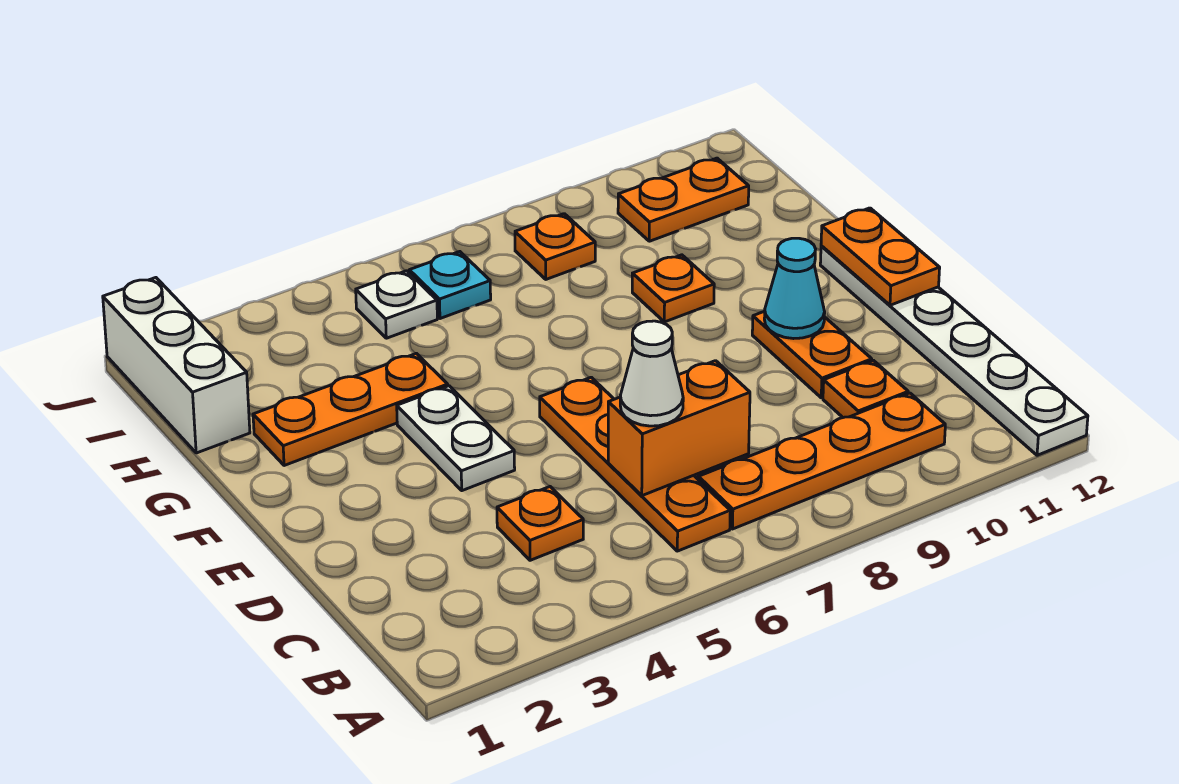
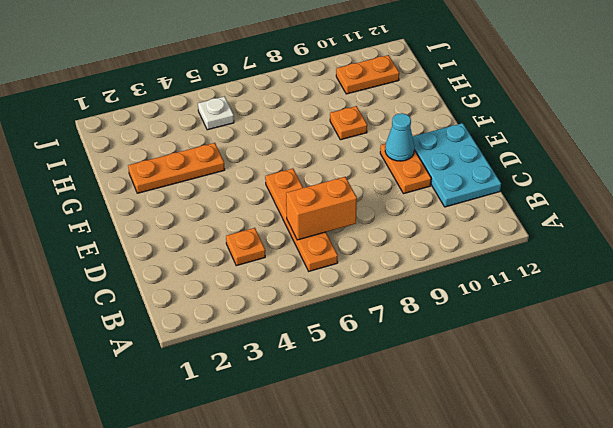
cyan plate C11:E12 level 1 -> white plate A12:F12 level 1
none -> orange plate B7:B10 level 1
none -> orange plate C10 level 1
none -> white plate E4:F4 level 1

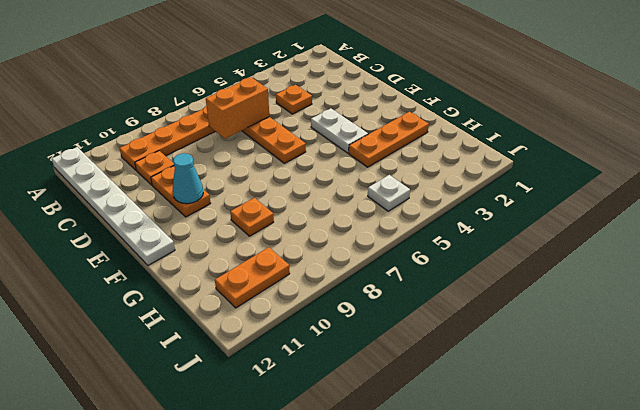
none -> white brick H1:J1 level 1
none -> cyan plate I6 level 1
none -> orange plate I8 level 1

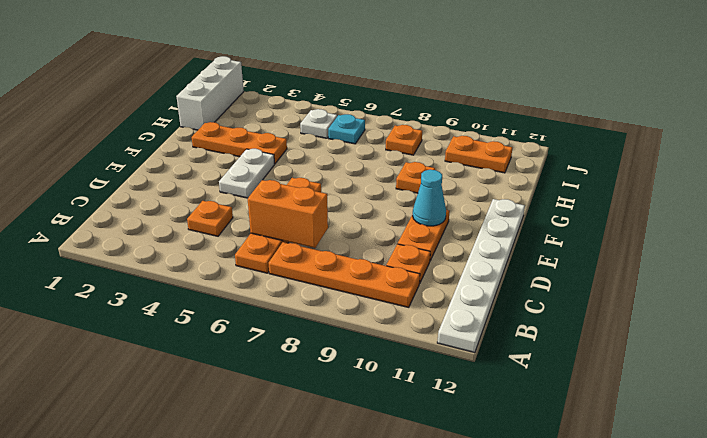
none -> orange plate E12:F12 level 2
none -> white cone C6 level 3

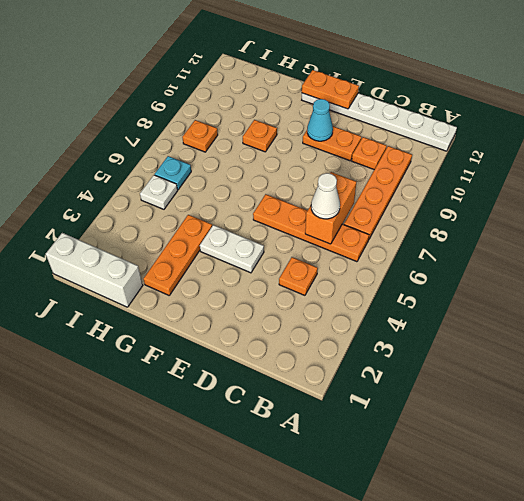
none -> orange plate I10:I11 level 1

